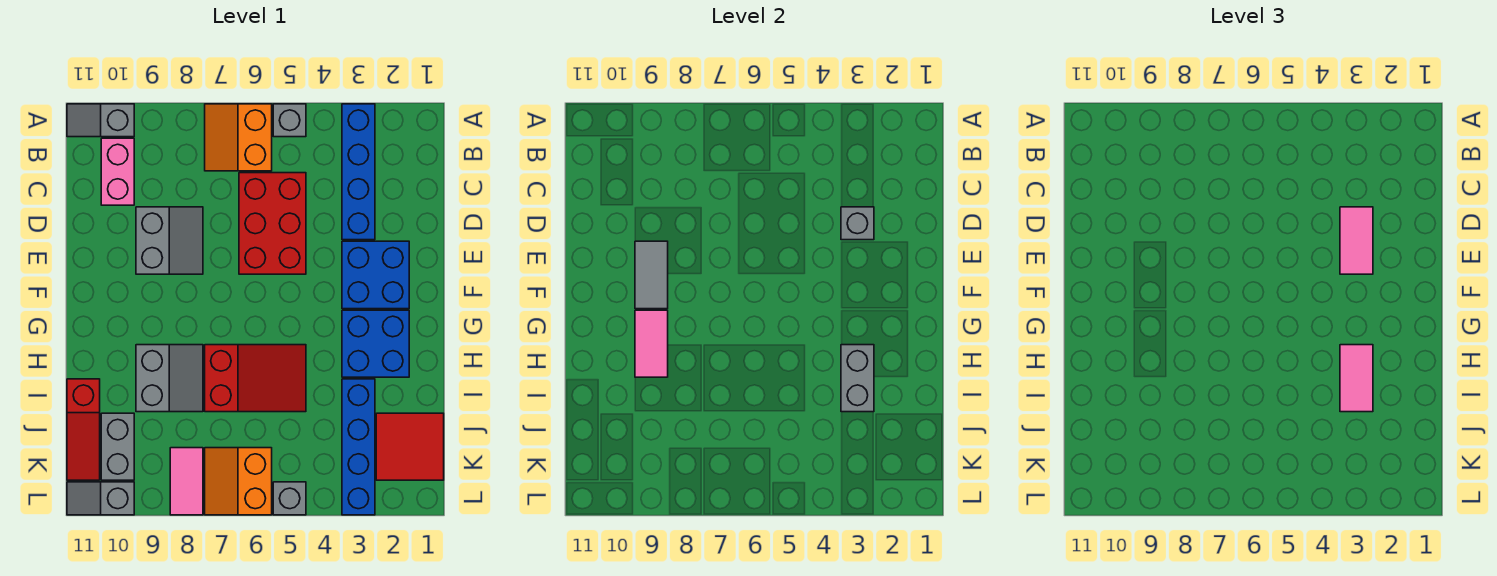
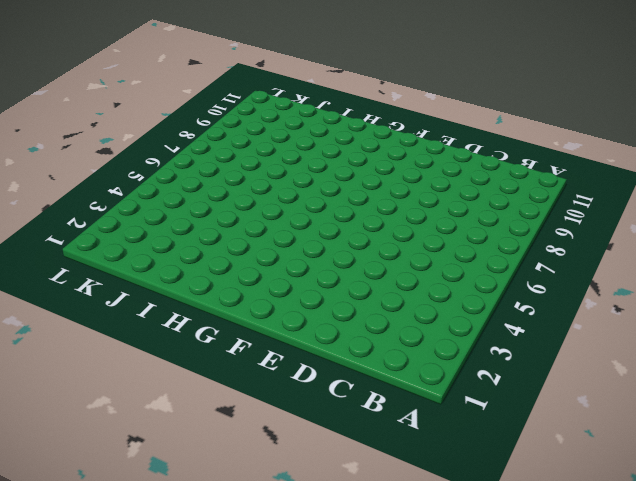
none -> blue brick A3:D3 level 1
none -> grey brick A5 level 1
none -> orange slope A6:B7 level 1 top 6

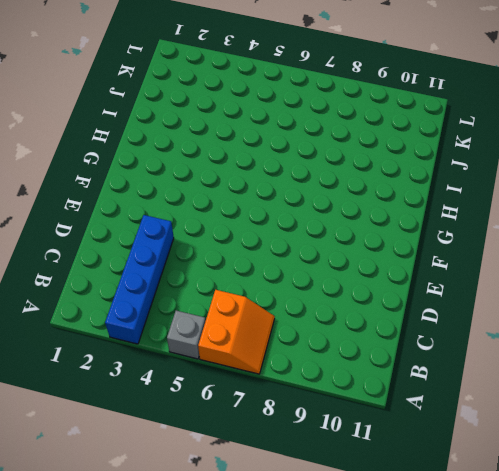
none -> grey slope A10:A11 level 1 top 10
none -> pink brick B10:C10 level 1
none -> red brick C5:E6 level 1

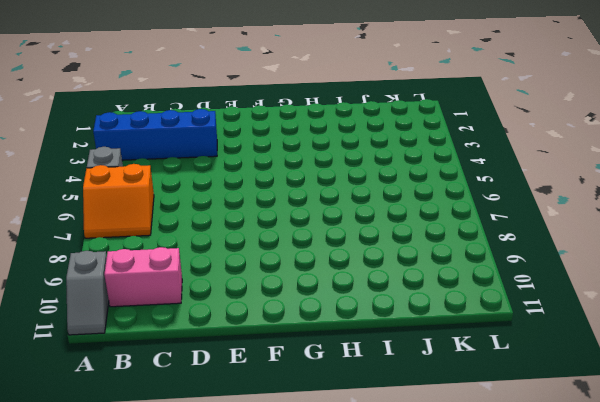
none -> red brick C5:E6 level 1
none -> grey slope D8:E9 level 1 top 9
none -> blue brick E2:F3 level 1

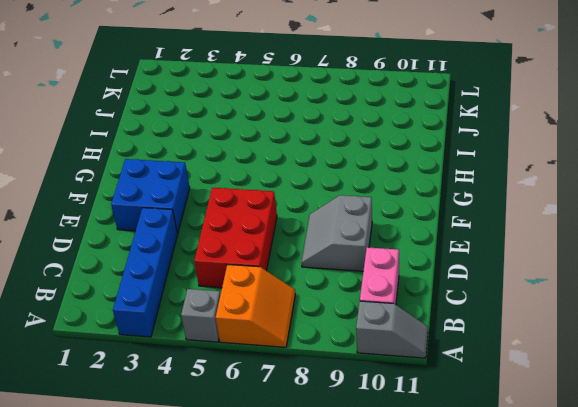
none -> blue brick G2:H3 level 1
none -> red slope H5:I7 level 1 top 7
none -> grey slope H8:I9 level 1 top 9

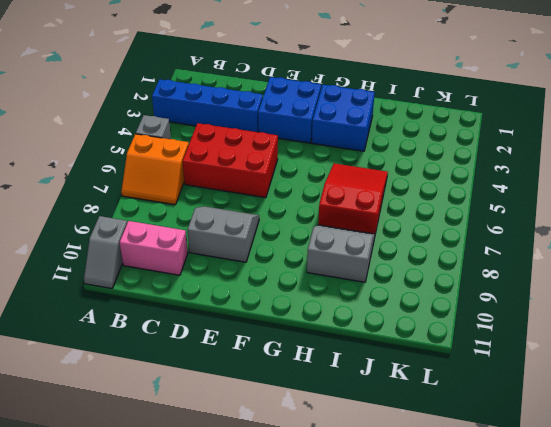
none -> blue brick I3:L3 level 1
none -> red slope I11:K11 level 1 top I
none -> red tile J1:K2 level 1

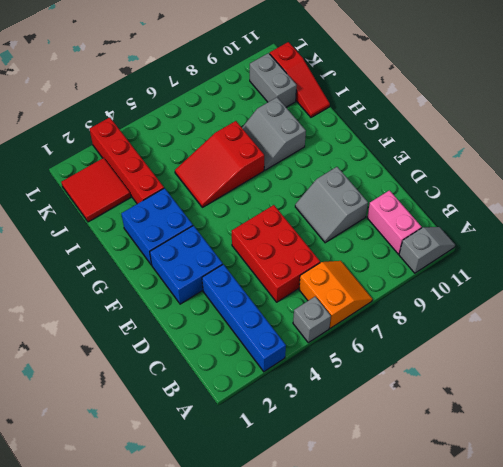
red brick I3:L3 level 1 -> blue brick I3:L3 level 1
red slope I11:K11 level 1 top K -> red slope I11:K11 level 1 top I
none -> orange slope K6:L7 level 1 top 6
none -> pink tile K8:L8 level 1
none -> grey brick L5 level 1

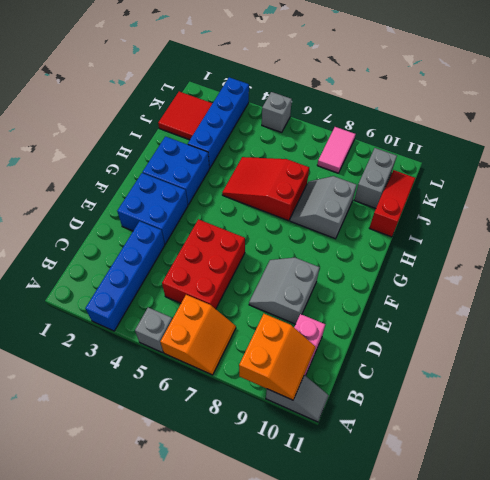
orange slope A9:B10 level 2 top 9 -> orange slope K6:L7 level 1 top 6
none -> grey slope L10:L11 level 1 top 10
none -> grey brick D3 level 2
none -> grey tile E9:F9 level 2

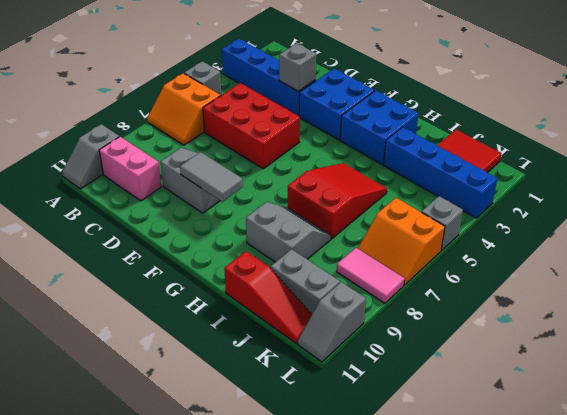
none -> pink tile G9:H9 level 2
none -> grey brick H3:I3 level 2
none -> pink tile D3:E3 level 3

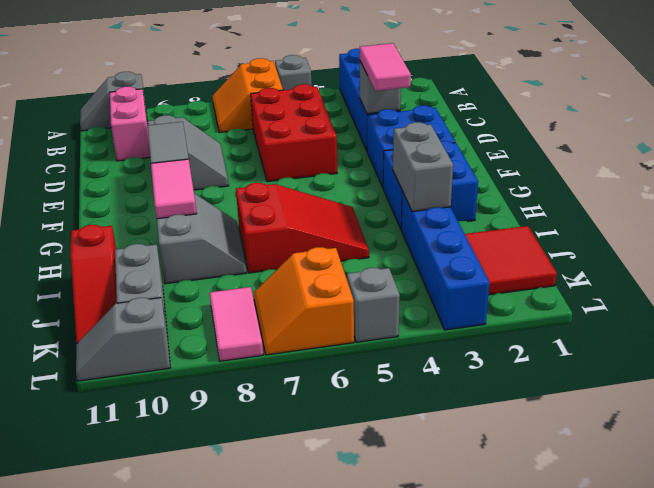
none -> pink tile H3:I3 level 3

